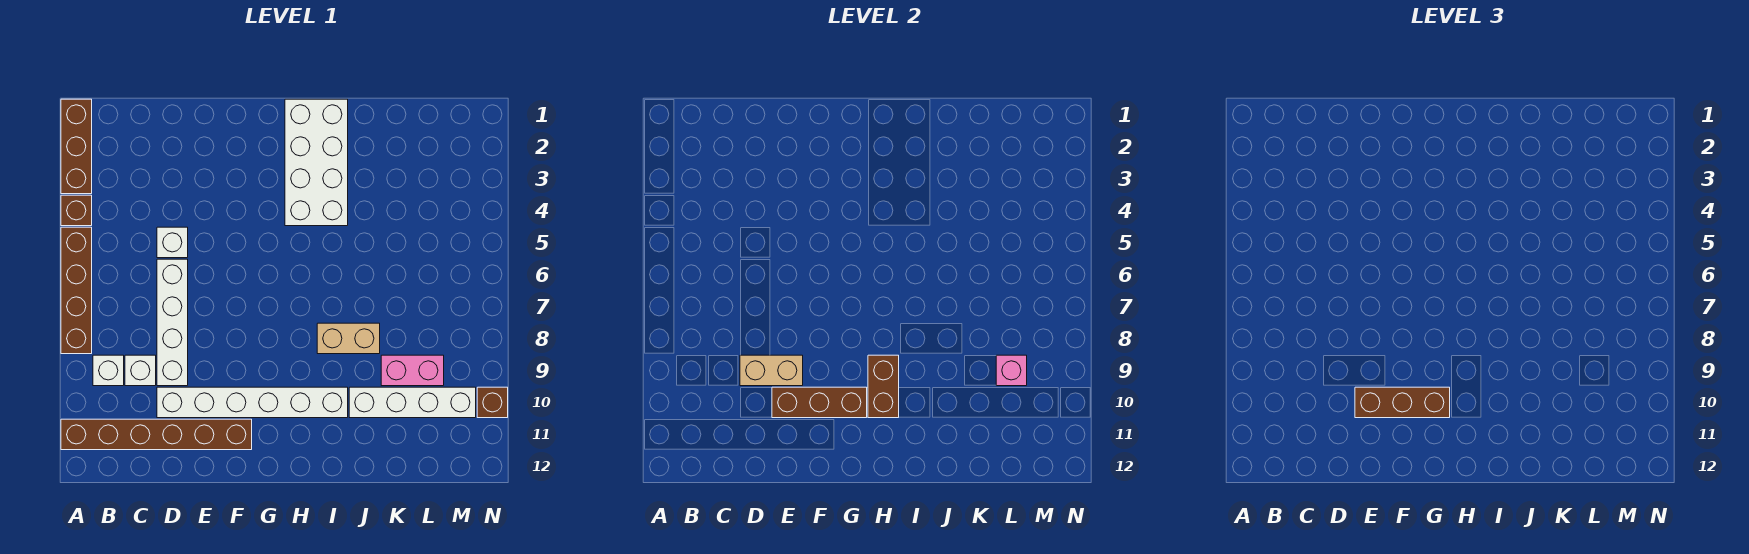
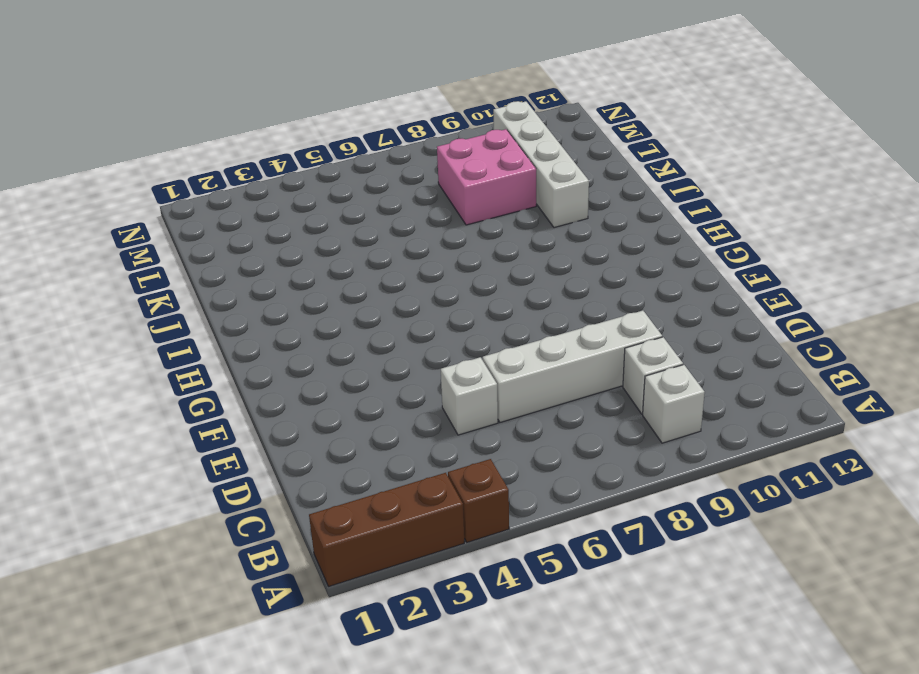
pink brick K8:L9 level 1 -> pink brick K9:L9 level 1
none -> brown brick A5:A8 level 1
none -> brown brick A11:F11 level 1
none -> white brick D10:I10 level 1

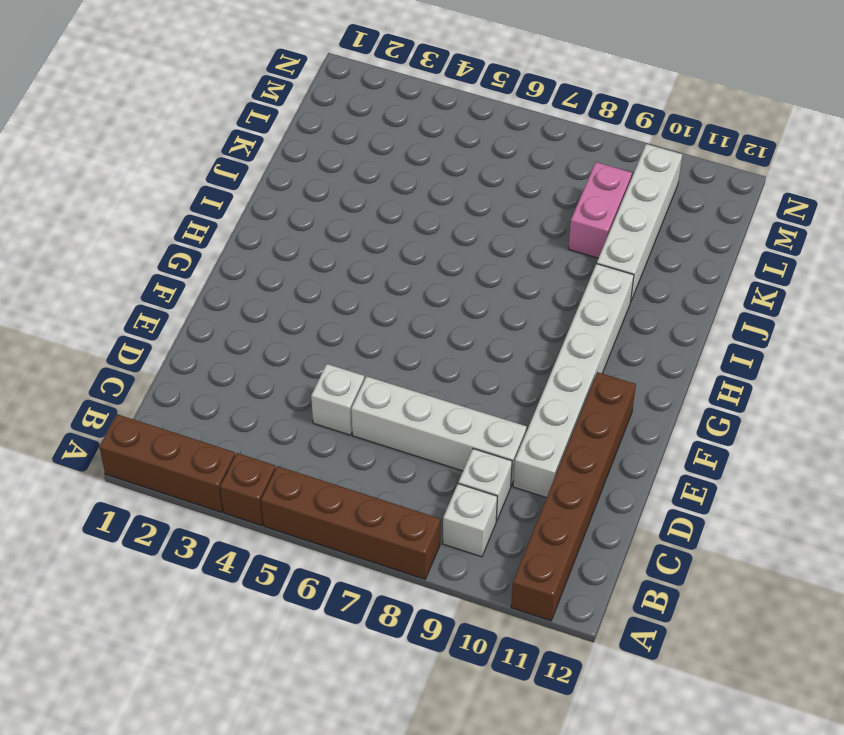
none -> white brick H1:I4 level 1
none -> tan brick I8:J8 level 1
none -> brown brick N10 level 1

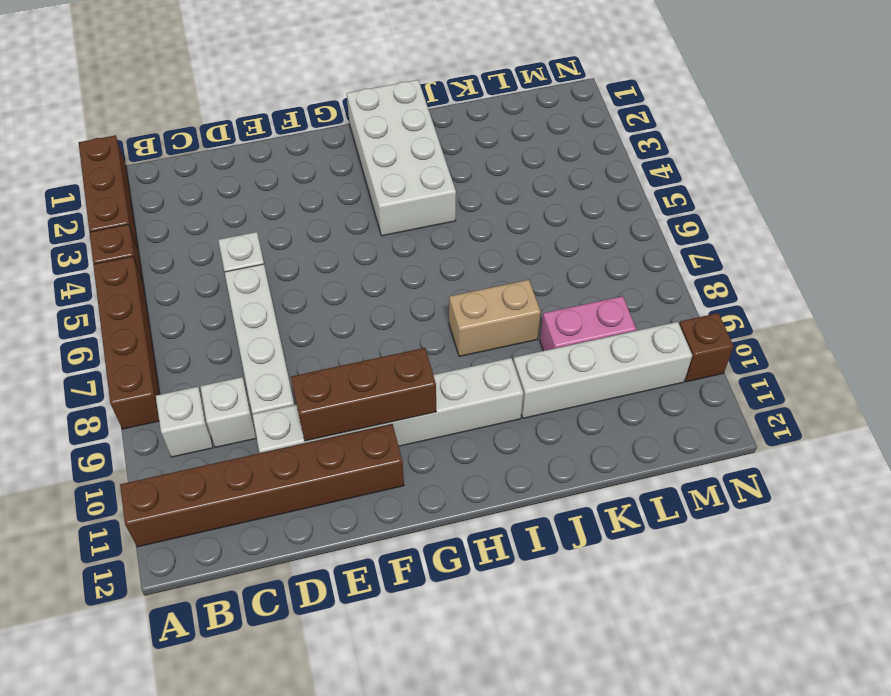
none -> tan brick D9:E9 level 2
none -> brown brick H9:H10 level 2
none -> pink brick L9 level 2

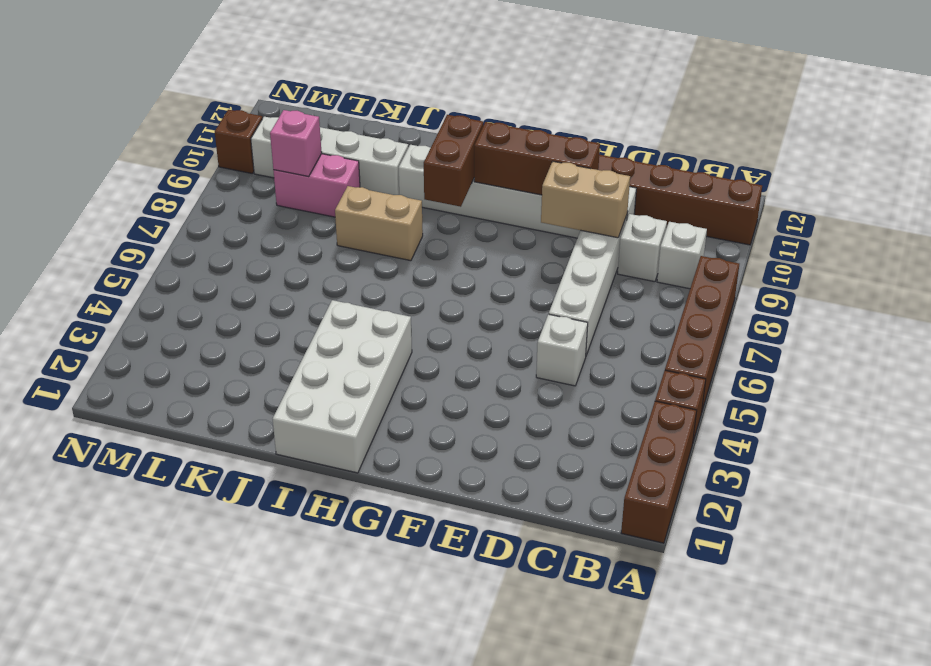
none -> brown brick E10:G10 level 3

